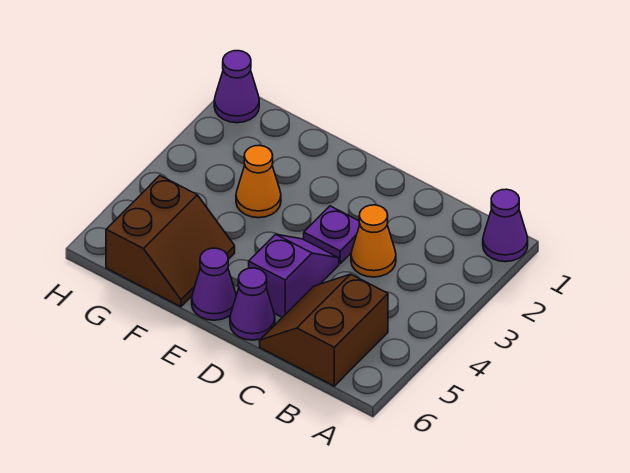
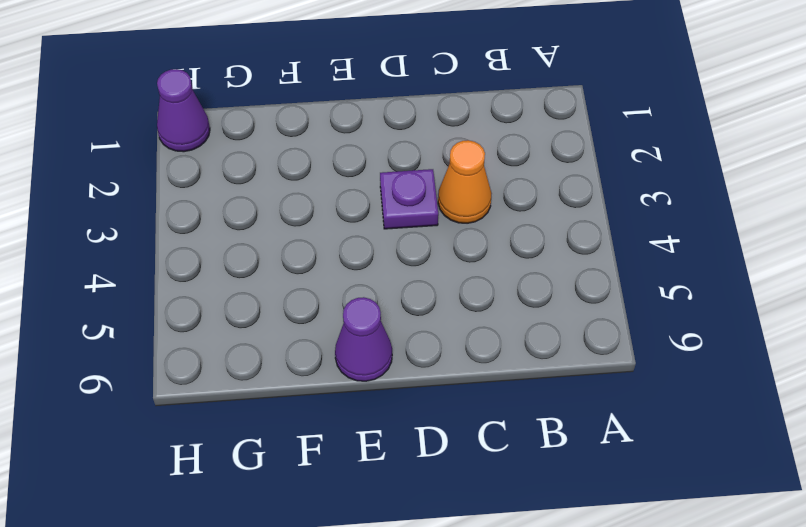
none -> purple cone A1 level 1
none -> brown slope B5:C6 level 1 top B

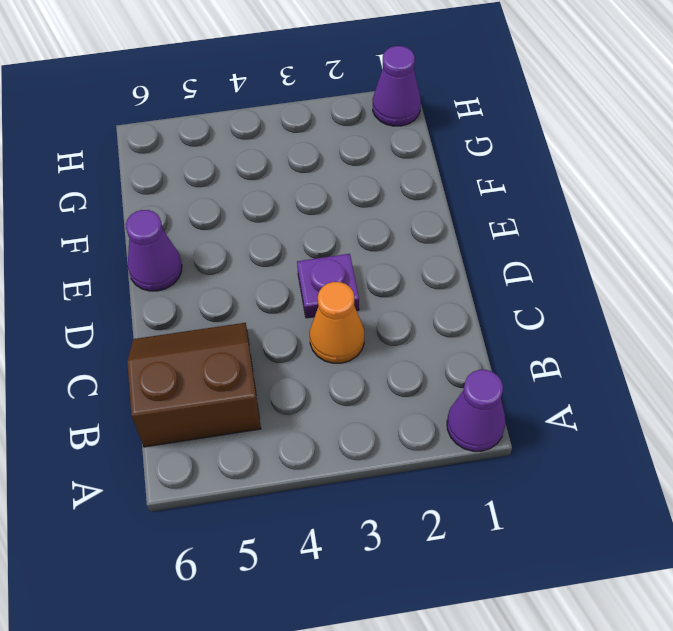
none -> purple slope D4:D5 level 1 top 5
none -> purple cone D6 level 1

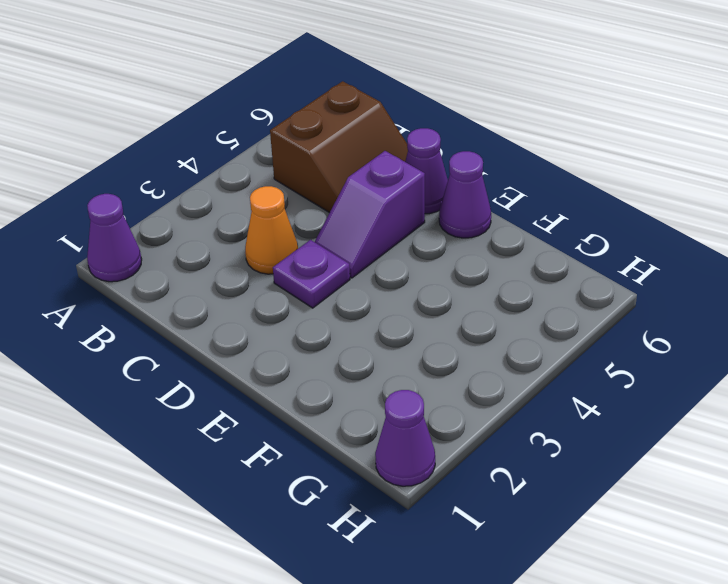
none -> orange cone F3 level 1
none -> brown slope F5:G6 level 1 top G

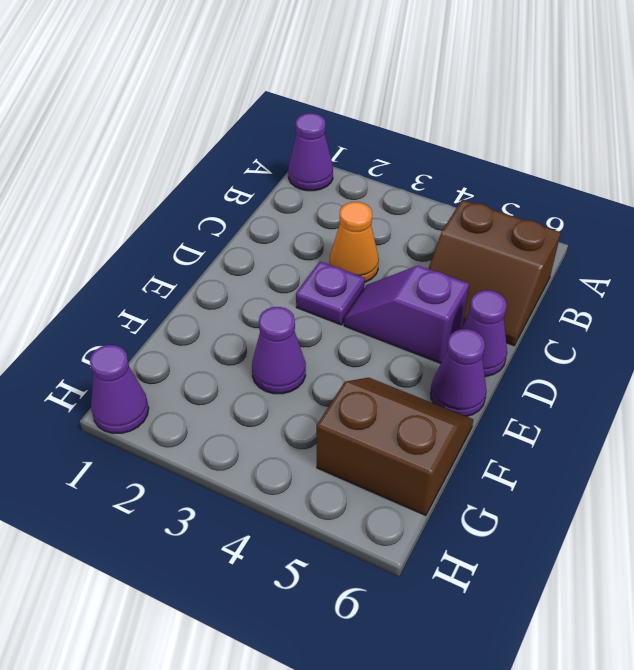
purple cone F3 level 1 -> orange cone F3 level 1

